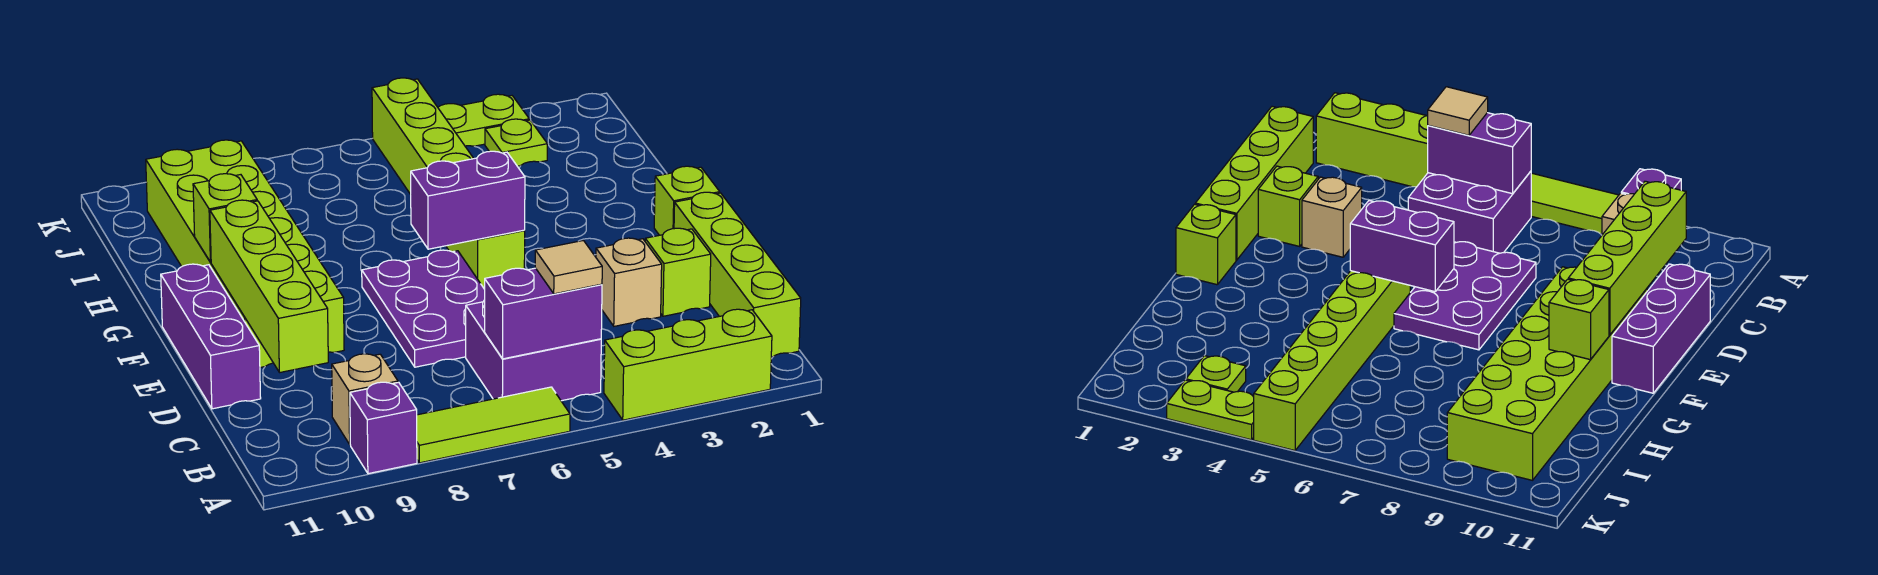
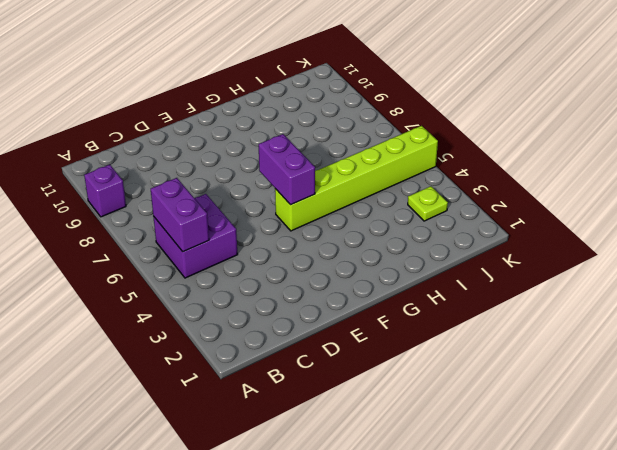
none -> lime brick A2:A4 level 1
none -> lime tile A6:A8 level 1
none -> lime brick B1:E1 level 1

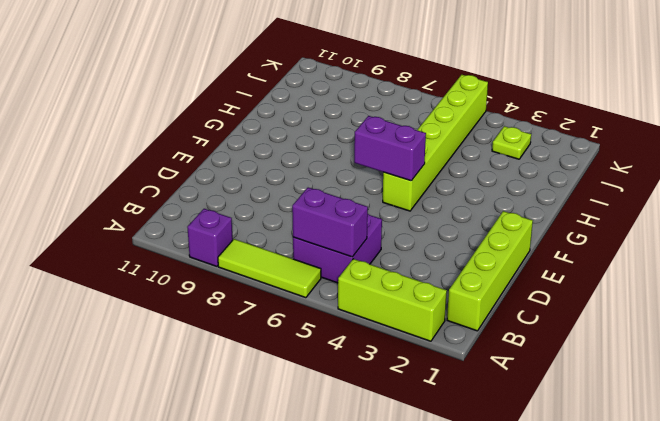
none -> tan brick B9 level 1
none -> lime brick D2 level 1
none -> tan brick D3 level 1

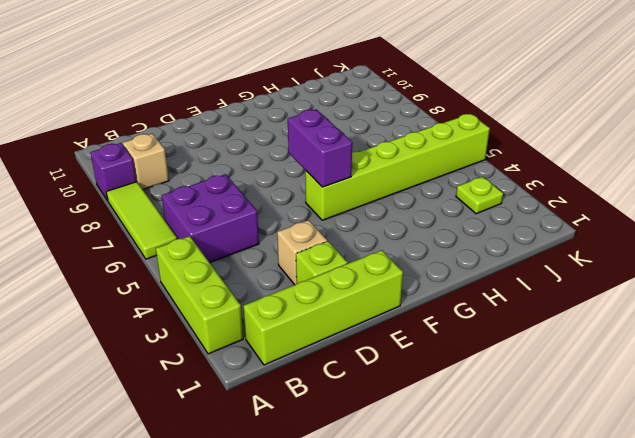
none -> purple plate D6:F7 level 1
none -> purple brick D11:F11 level 1
none -> lime brick E9:J10 level 1

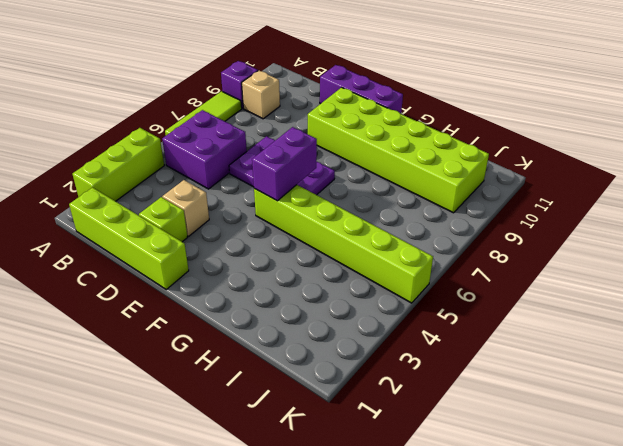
none -> lime brick F1 level 1
none -> lime plate J3 level 1
none -> lime plate K3:K4 level 1

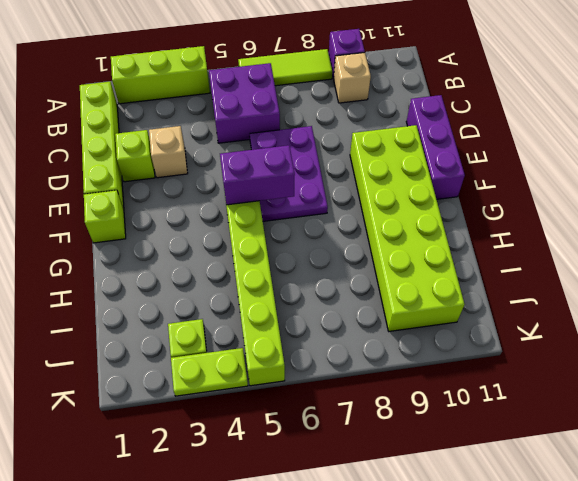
none -> purple brick B5:B6 level 2
none -> lime brick C10:F10 level 2
none -> lime brick G10 level 2

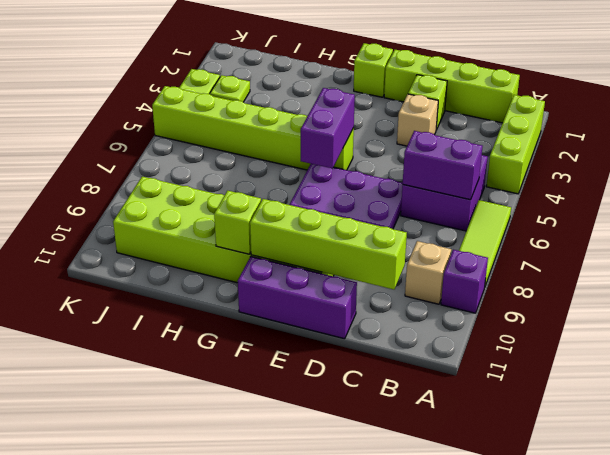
purple brick B6:C6 level 2 -> purple brick B5:B6 level 2
none -> tan tile B5 level 3

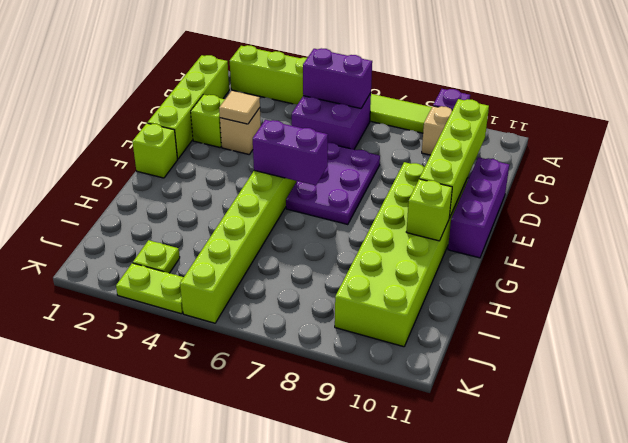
tan tile D3 level 2 -> tan tile B5 level 3

